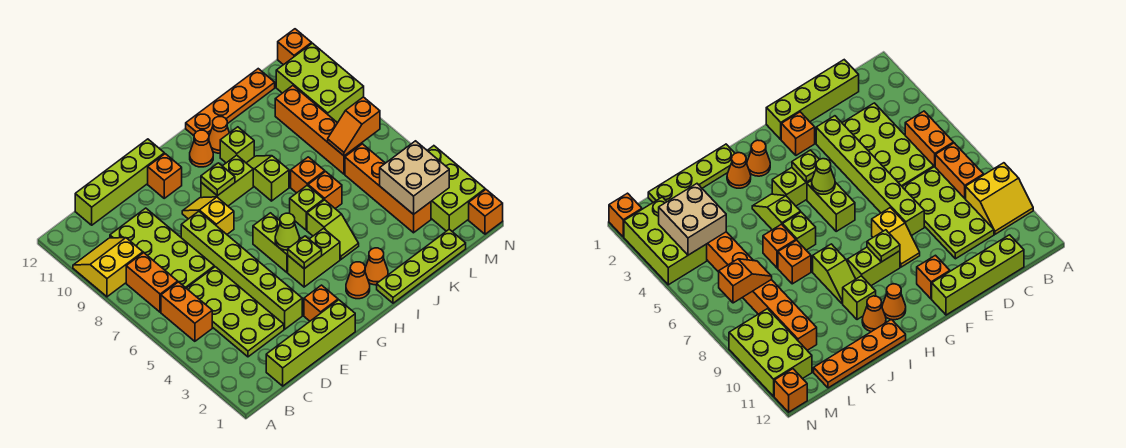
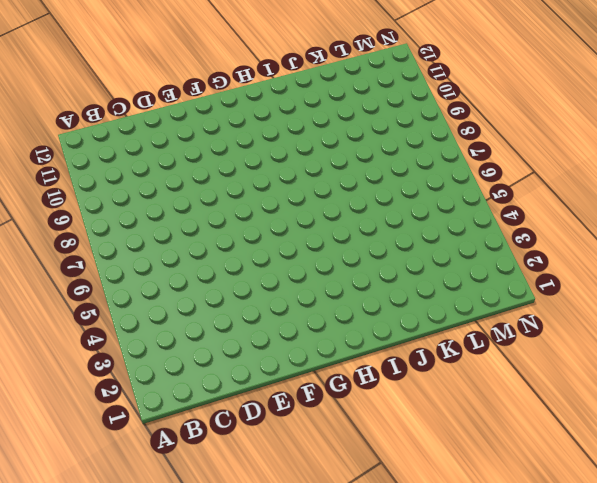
none -> yellow slope A9:B10 level 1 top 9
none -> orange brick B5:B6 level 1
none -> orange brick B7:B8 level 1
none -> lime brick C1:F1 level 1

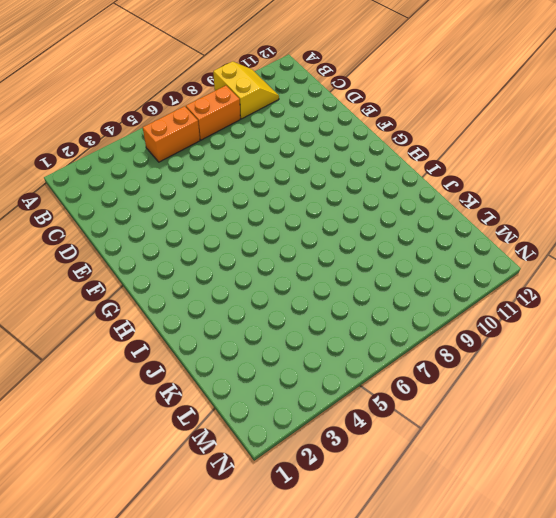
none -> lime brick C1:F1 level 1
none -> lime plate C3:D6 level 1
none -> lime plate C7:D10 level 1
none -> lime brick C12:F12 level 1

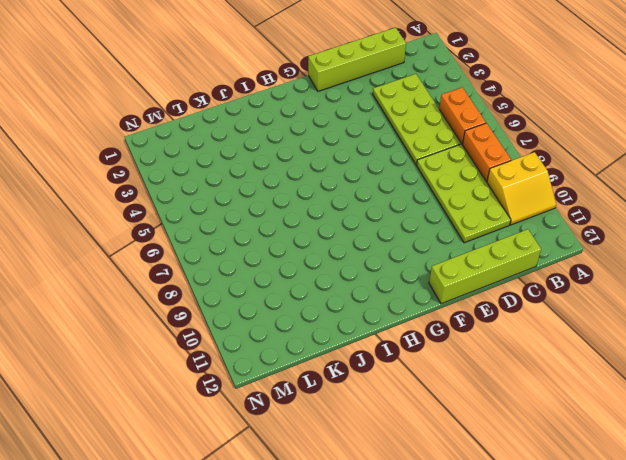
none -> lime brick E3:E8 level 1
none -> orange brick F2 level 1
none -> yellow slope F8:F9 level 1 top 8
none -> orange brick F11 level 1

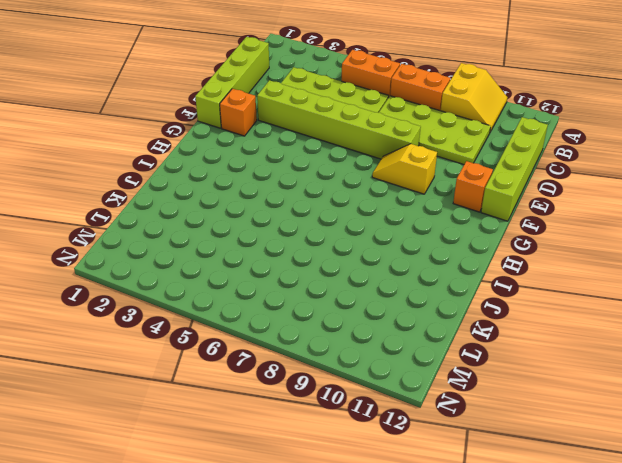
yellow slope F8:F9 level 1 top 9 -> yellow slope F8:F9 level 1 top 8
none -> lime brick G4:H4 level 1
none -> lime brick G5:G6 level 1
none -> lime brick G9:H9 level 1
none -> orange cone H2 level 1

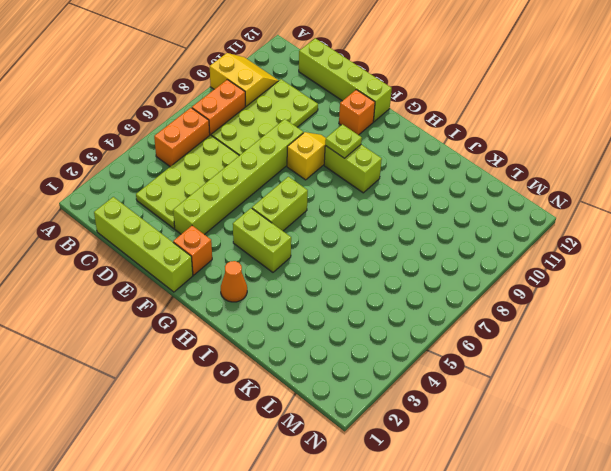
none -> orange cone H11 level 1
none -> lime plate I1:L1 level 1
none -> orange cone I2 level 1
none -> lime slope I4:I5 level 1 top 5

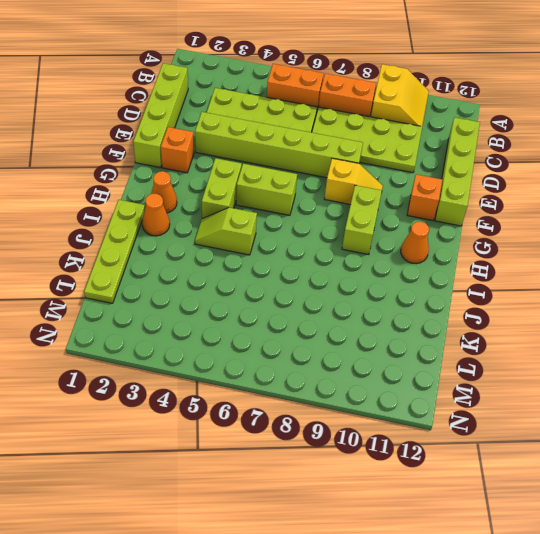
none -> lime brick I6 level 1
none -> lime slope I8:I9 level 1 top 8
none -> lime brick I10 level 1
none -> orange cone I11 level 1

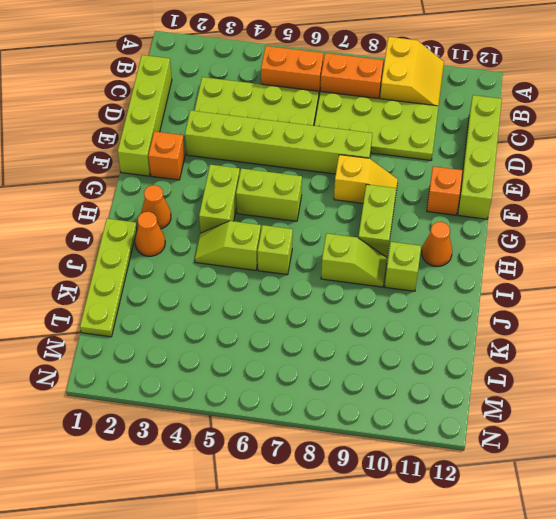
none -> orange cone I11 level 1
none -> orange plate I12:L12 level 1
none -> orange brick J6 level 1
none -> orange brick J7 level 1

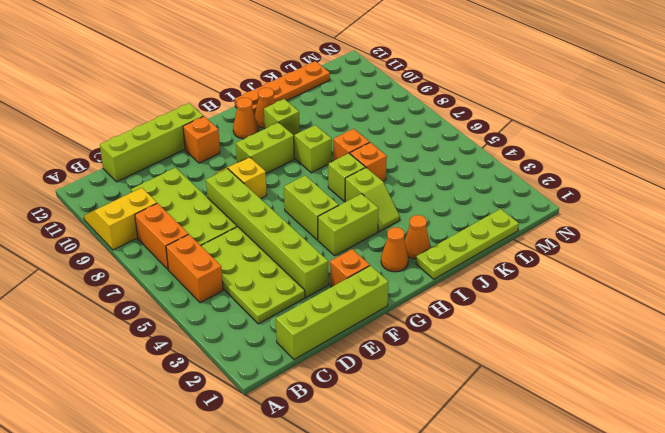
none -> orange brick L3:L6 level 1
none -> orange brick L7:L10 level 1
none -> lime brick M2:N4 level 1
none -> lime brick M9:N11 level 1

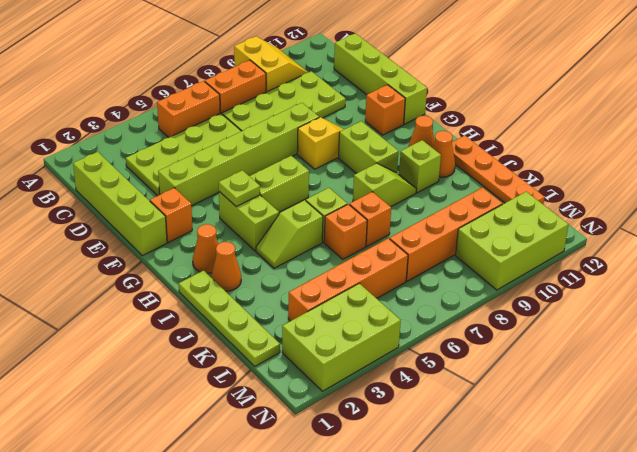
none -> orange brick N1 level 1
none -> orange brick N12 level 1
none -> lime cone G5 level 2
none -> lime plate G9 level 2

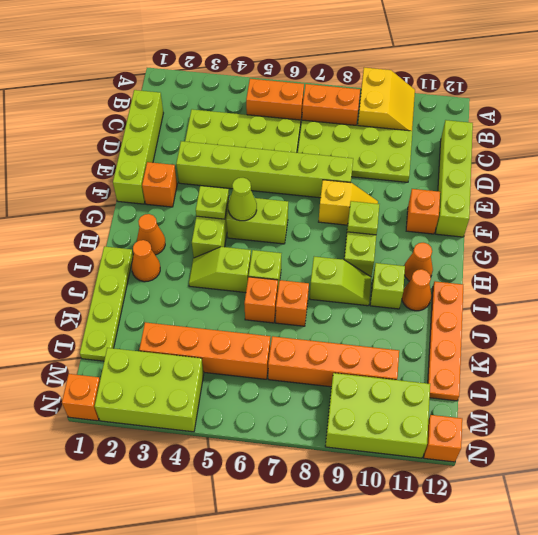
none -> tan brick L3:M4 level 2
none -> orange slope L7:M7 level 2 top M

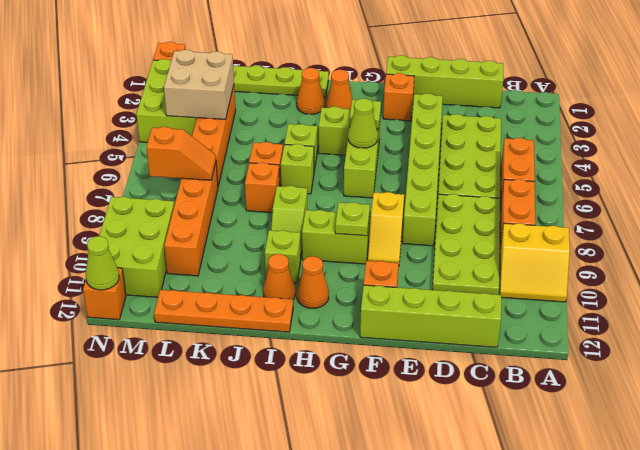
lime cone N12 level 2 -> none

